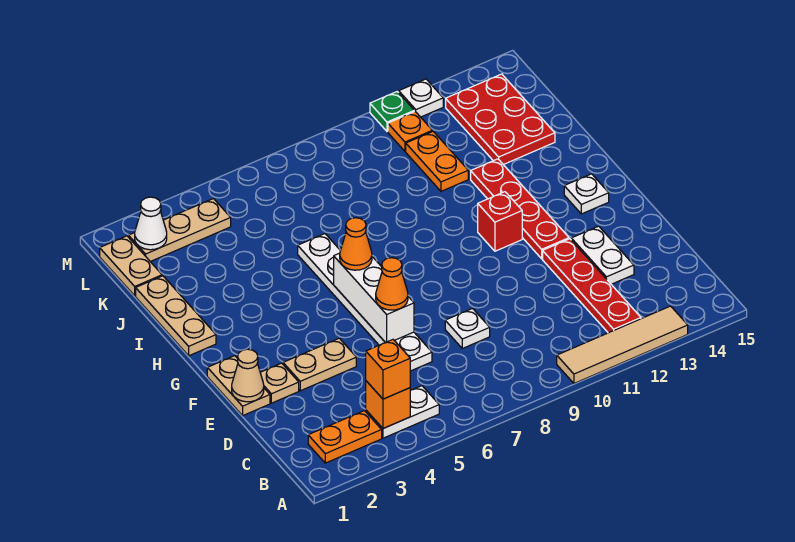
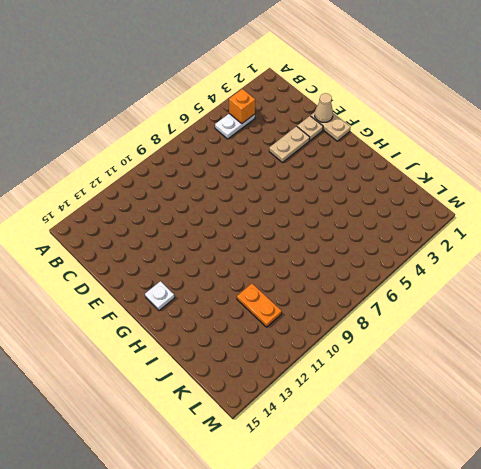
none -> tan tile A10:A13 level 1
none -> orange plate B2:B3 level 1
none -> red plate B12:E12 level 1

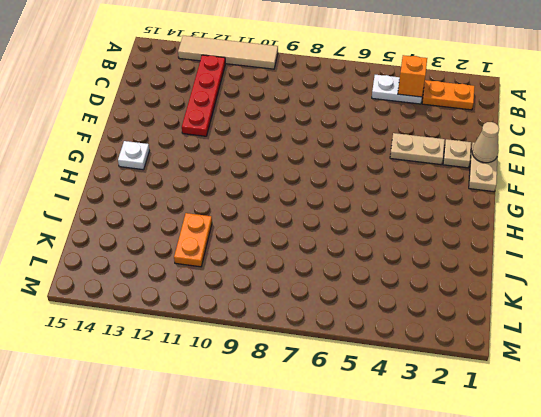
none -> white plate D6:I6 level 1
none -> white plate D8 level 1
none -> white plate D13:E13 level 1

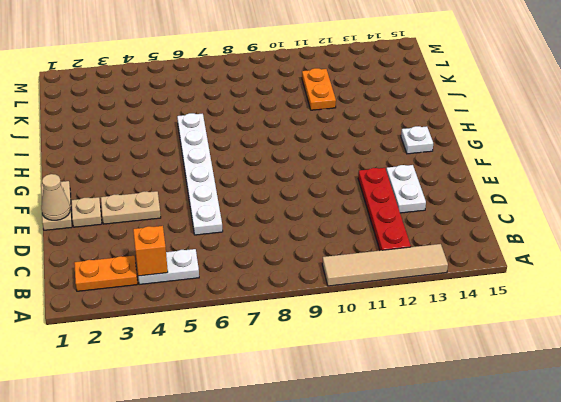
none -> white plate D8 level 1
none -> red plate F12:I12 level 1
none -> red brick G11 level 1

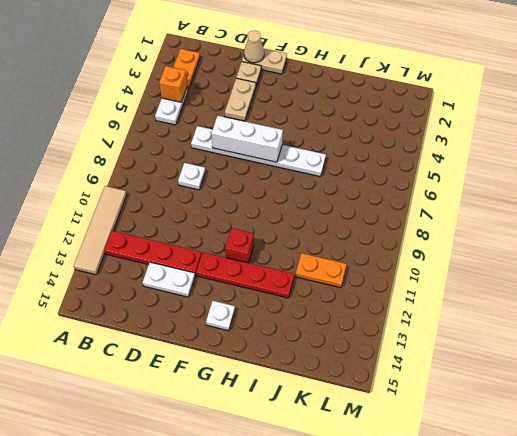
none -> tan plate H1:J1 level 1
none -> red plate J13:L14 level 1
none -> tan plate K1:L1 level 1

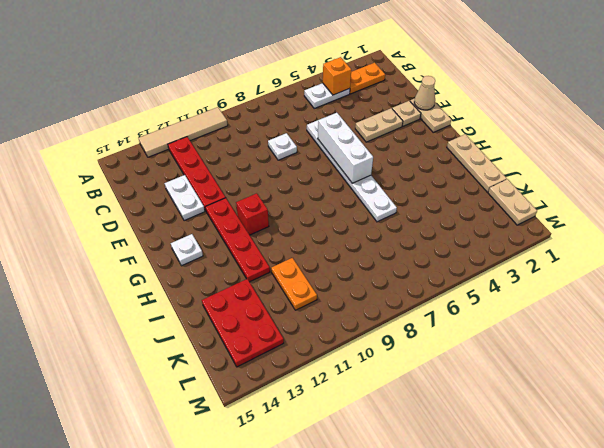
none -> tan plate L2:L4 level 1
none -> orange plate L11 level 1
none -> green plate M11 level 1

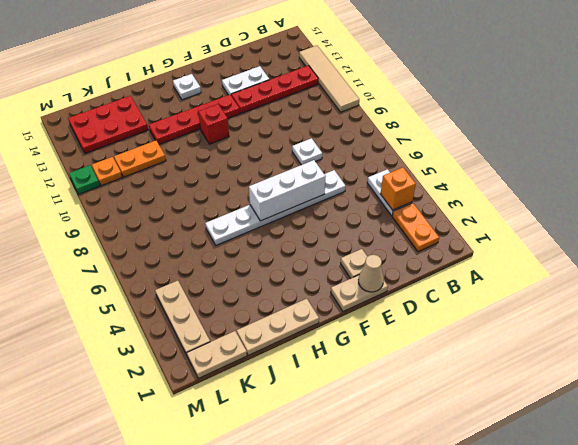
none -> tan plate E3:E4 level 1
none -> white plate M12 level 1
none -> white cone L2 level 2

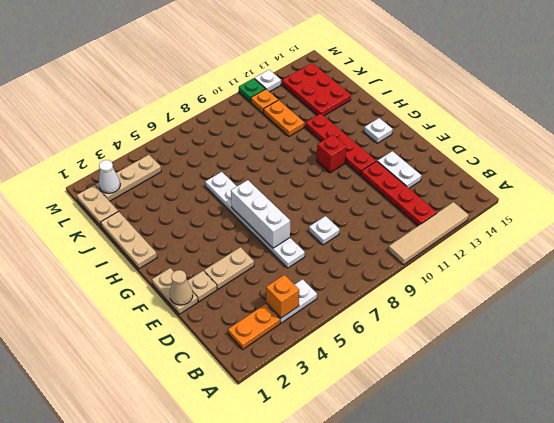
none -> orange brick B4 level 3
none -> orange cone E6 level 3
none -> orange cone G6 level 3

